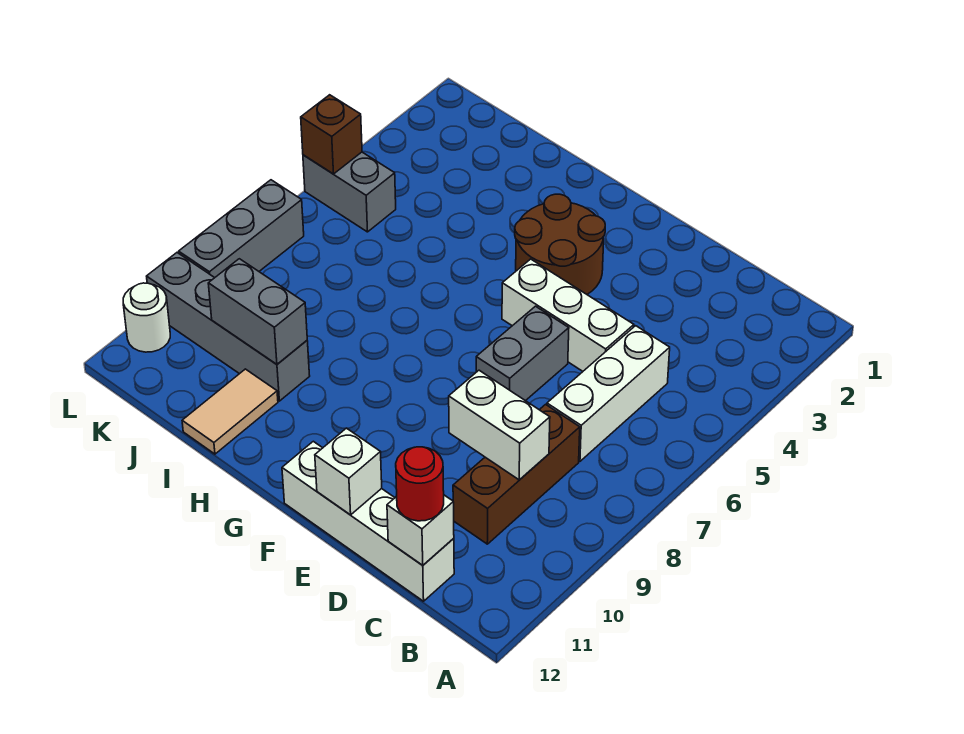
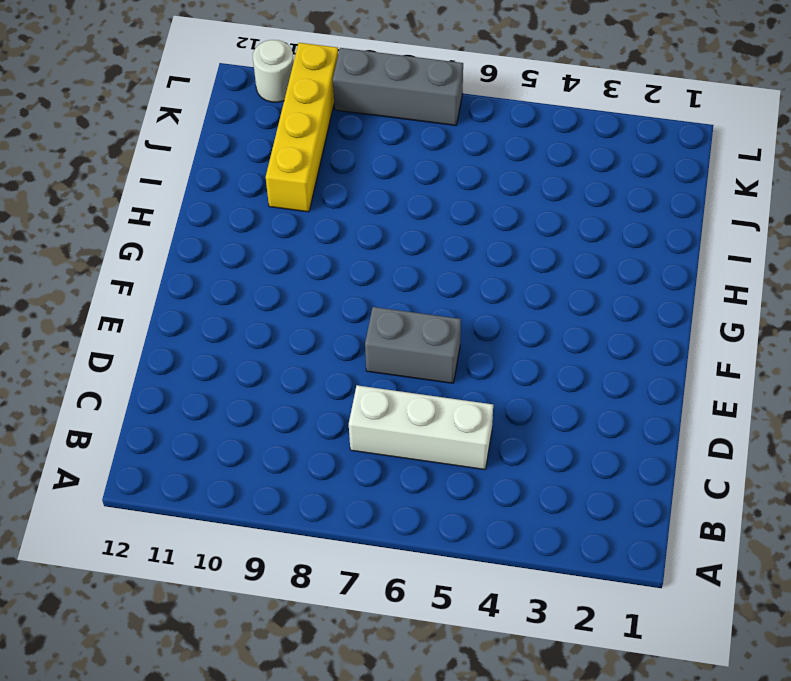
yellow brick I10:L10 level 1 -> grey brick I10:L10 level 1
none -> brown brick C8:C10 level 1
none -> white brick C12:F12 level 1
none -> white brick D5:F5 level 1

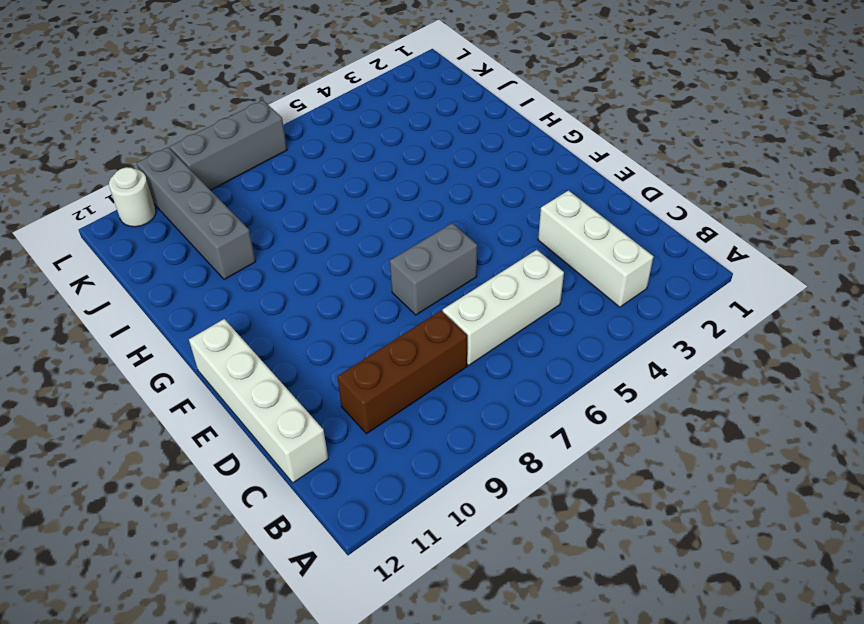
white brick B3:D3 level 1 -> white brick D5:F5 level 1
none -> brown round brick F3:G4 level 1
none -> tan tile I11:I12 level 1
none -> grey brick K5:L5 level 1

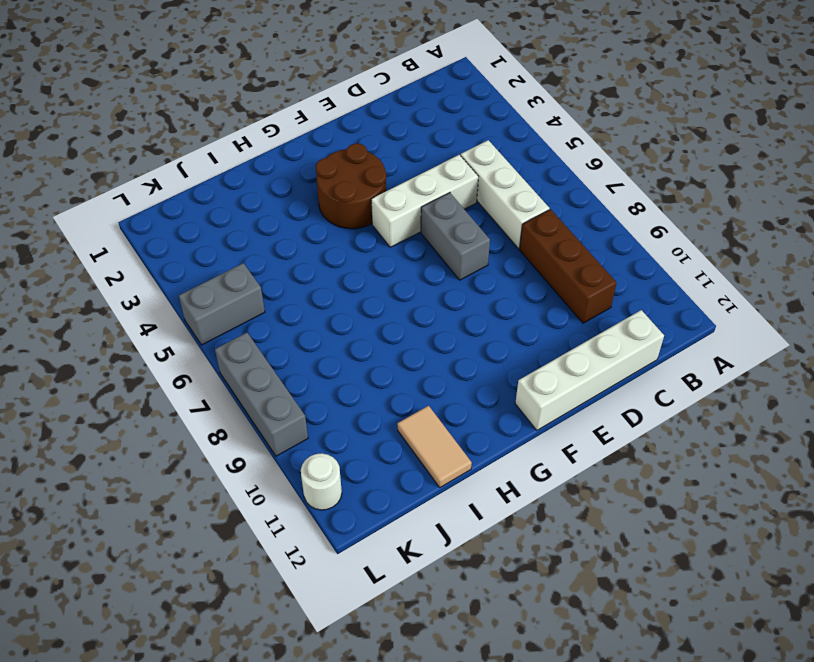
none -> grey brick I10:L10 level 1
none -> white brick C9:D9 level 2
none -> white brick C12 level 2

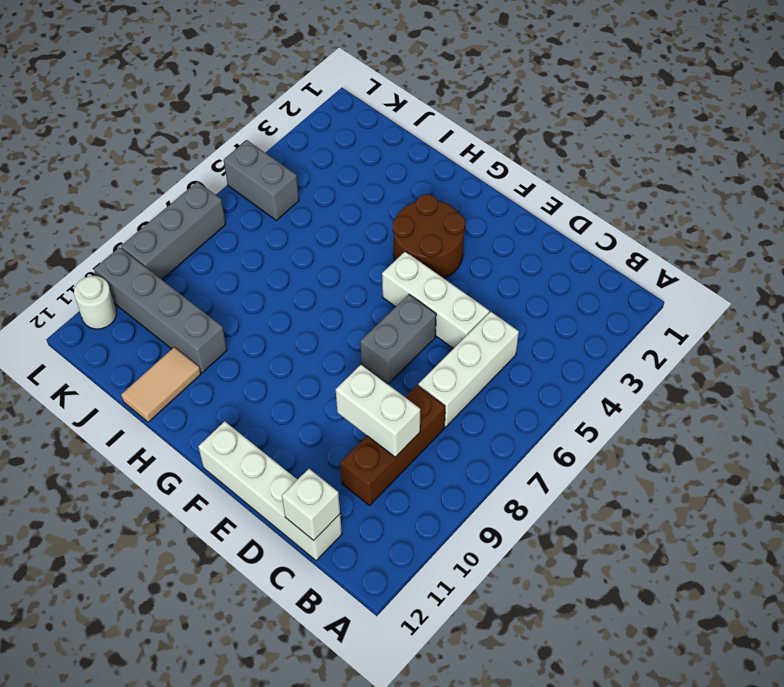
none -> white brick E12 level 2
none -> grey brick I10:J10 level 2
none -> brown brick L5 level 2

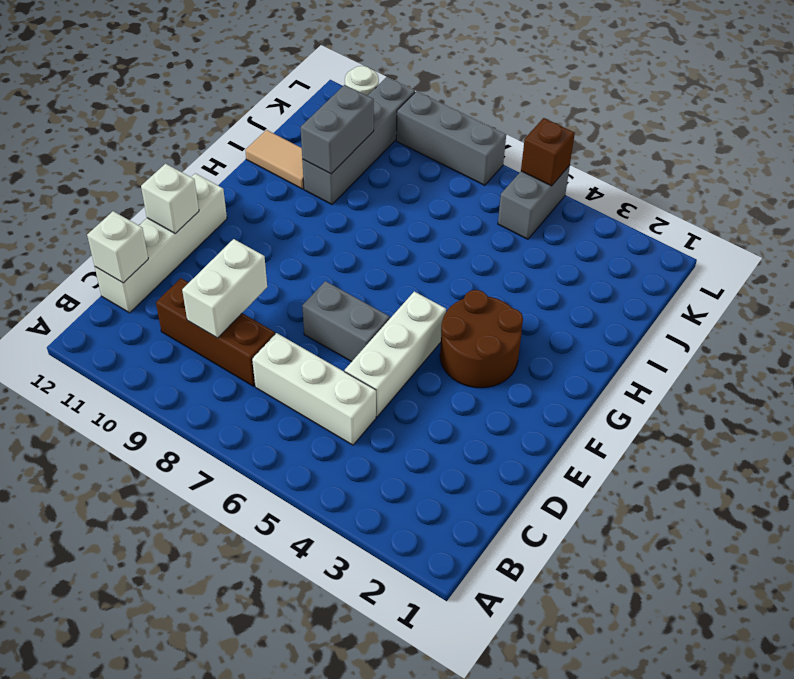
none -> red round brick C12 level 3

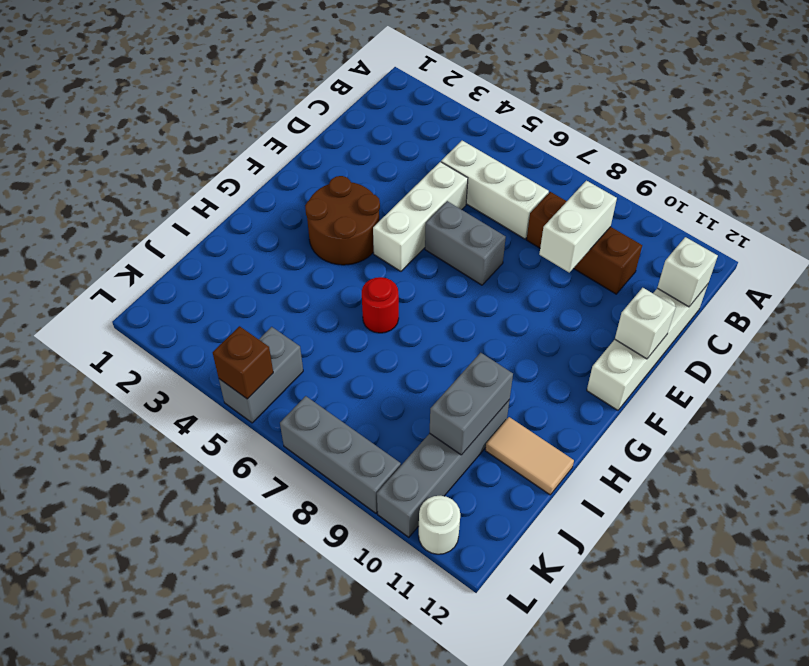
red round brick H6 level 1 -> red round brick C12 level 3

